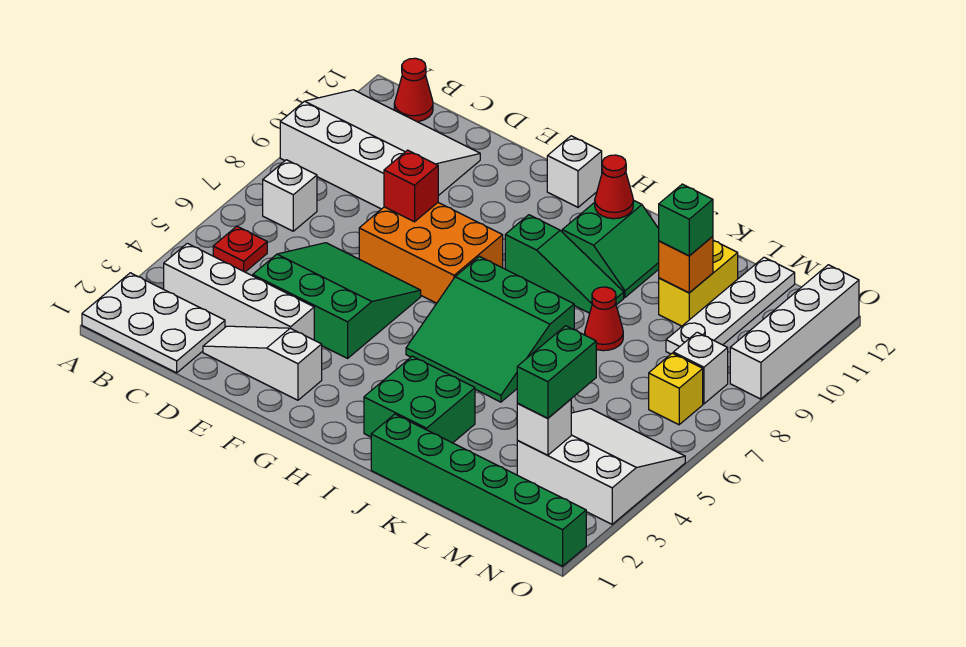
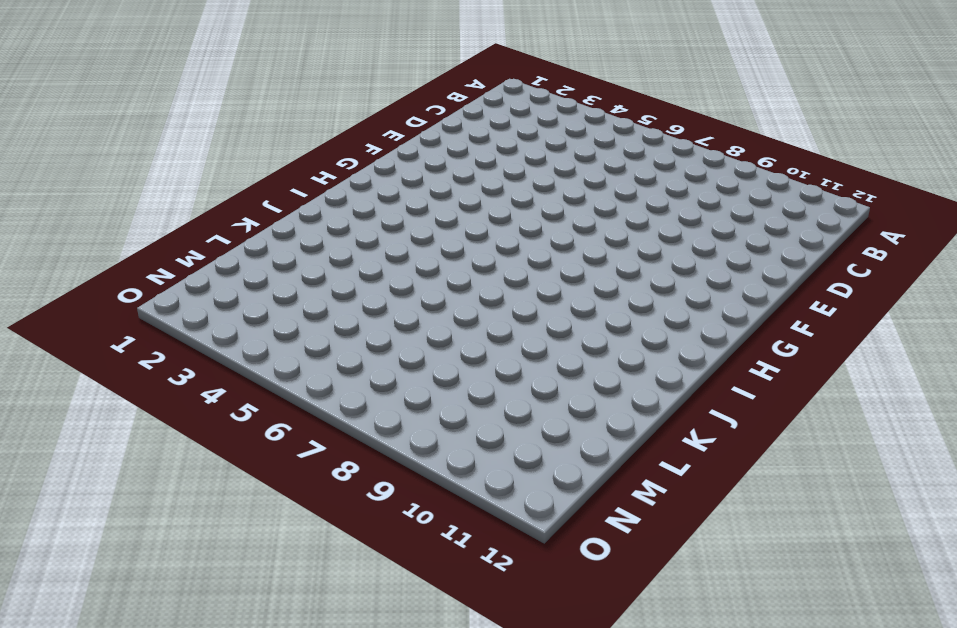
none -> white plate A1:C2 level 1
none -> white slope A9:D11 level 1 top 9
none -> white brick B3:E3 level 1

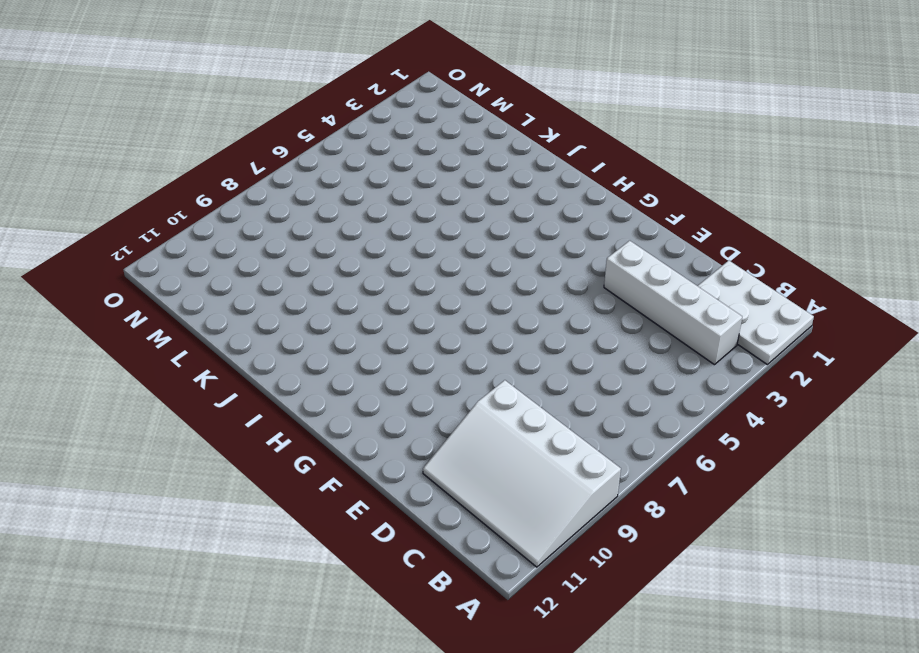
none -> red plate B5 level 1
none -> white brick B7 level 1
none -> red cone B12 level 1

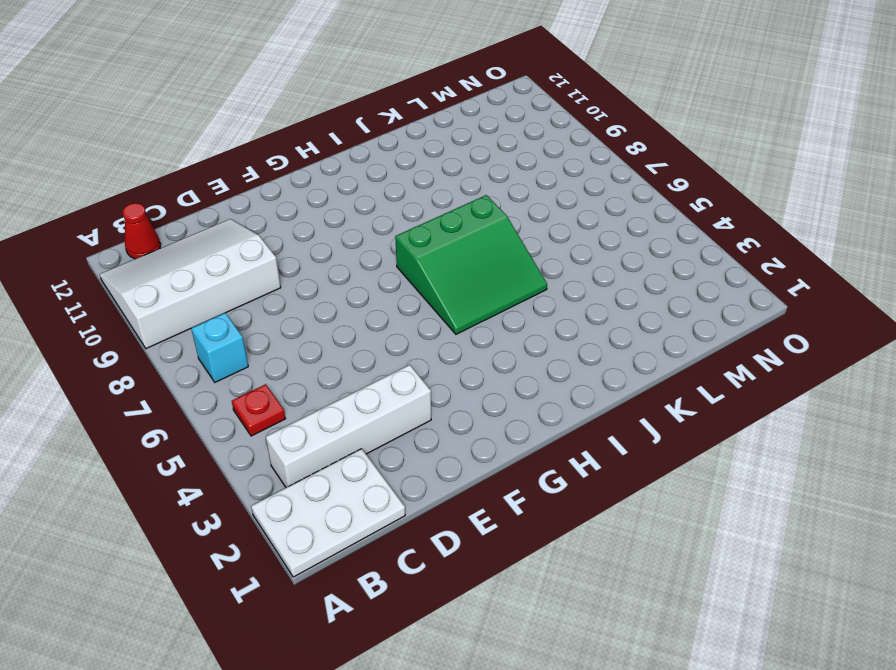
cyan brick B7 level 1 -> white brick B7 level 1
none -> white slope D2:F2 level 1 top F
none -> green slope D4:F6 level 1 top 4
none -> orange brick E7:G8 level 1

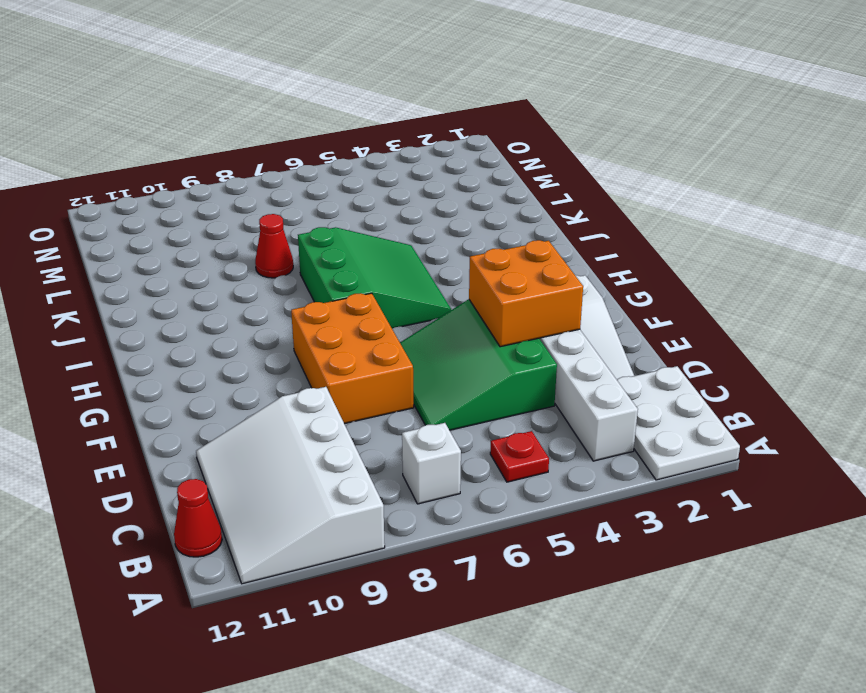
orange brick E3:F4 level 2 -> none
none -> white brick G12 level 1
none -> green slope H9:J9 level 1 top H
none -> green brick I2:J3 level 1

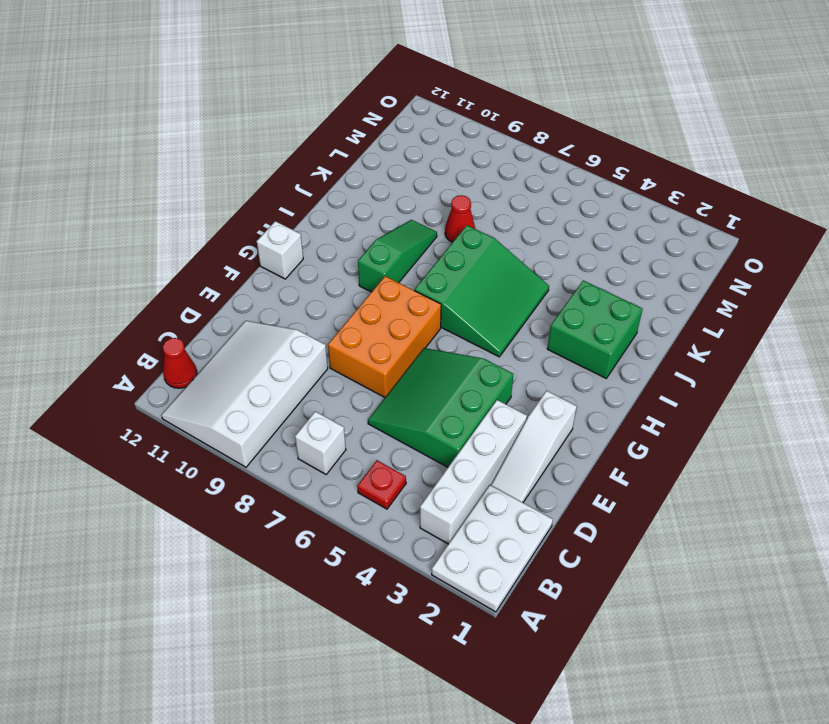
none -> green slope I10:J11 level 1 top I
none -> green brick J1:O1 level 1
none -> yellow brick L10:L11 level 1

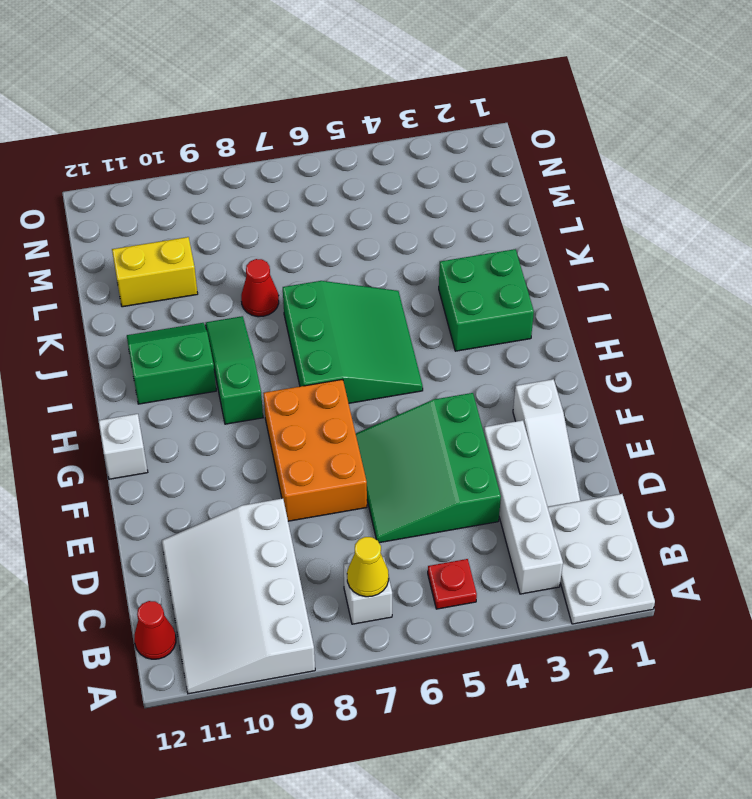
yellow cone B7 level 2 -> none
none -> green brick J1:O1 level 1
none -> white slope M3:O5 level 1 top 3
none -> white plate M9:M12 level 1

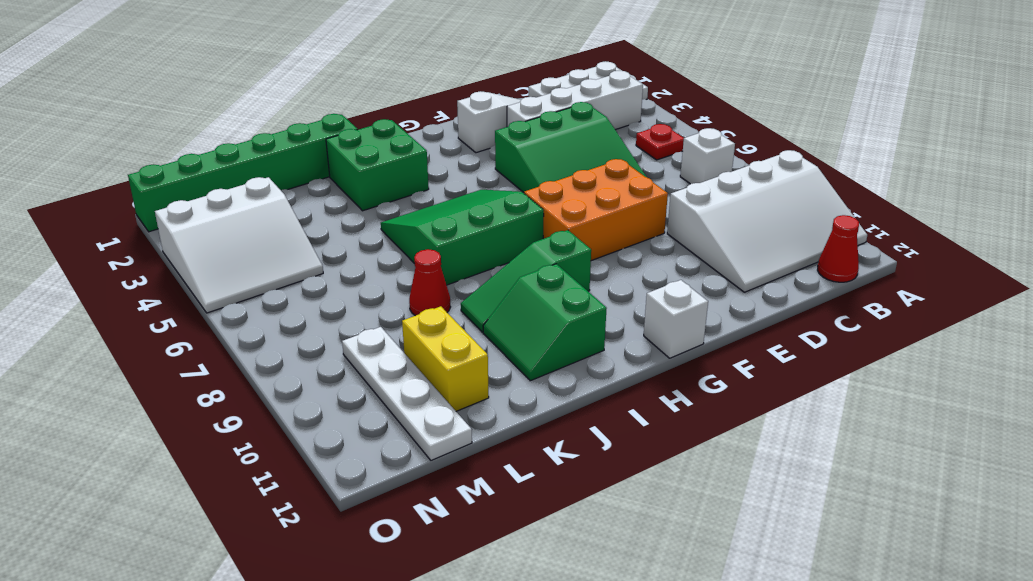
none -> yellow brick N7 level 1
none -> white brick N8 level 1
none -> white brick O9:O12 level 1

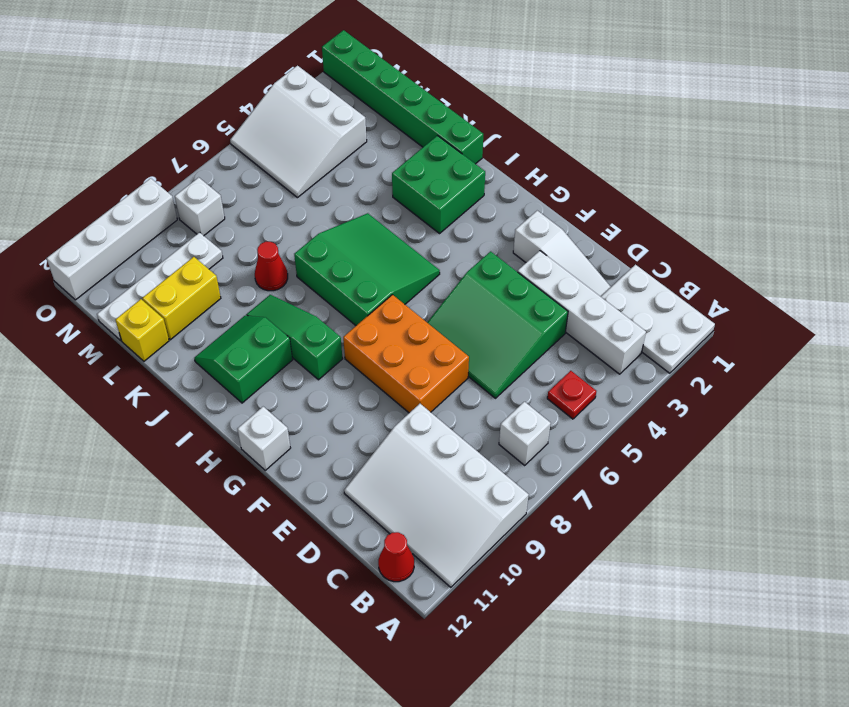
yellow brick L12 level 1 -> yellow brick N7 level 1
none -> red brick E8 level 2
none -> red cone I11 level 2
none -> orange brick L10 level 2

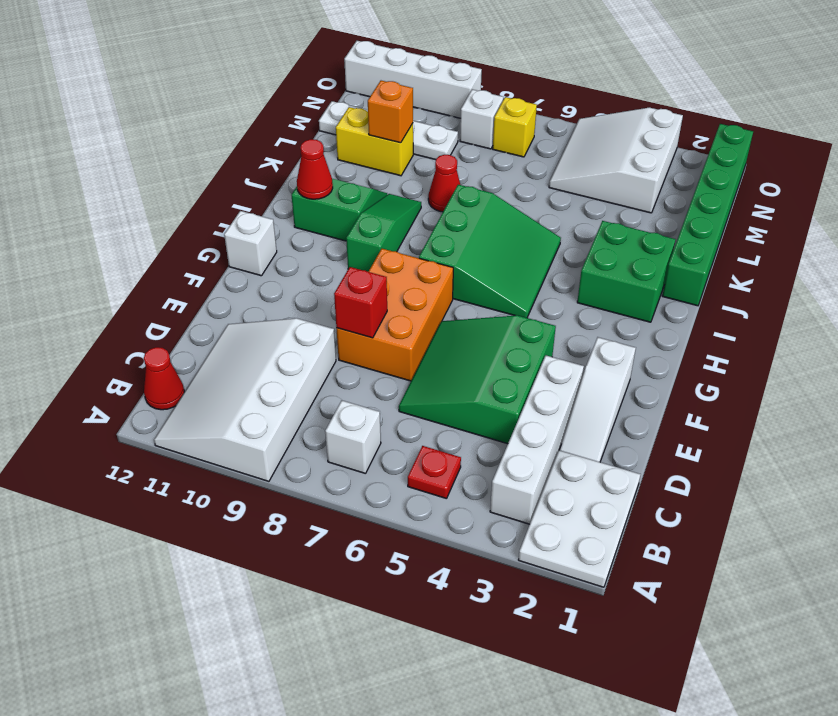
none -> white brick M3 level 2
none -> green brick L10 level 3
none -> green brick M3:M4 level 3

